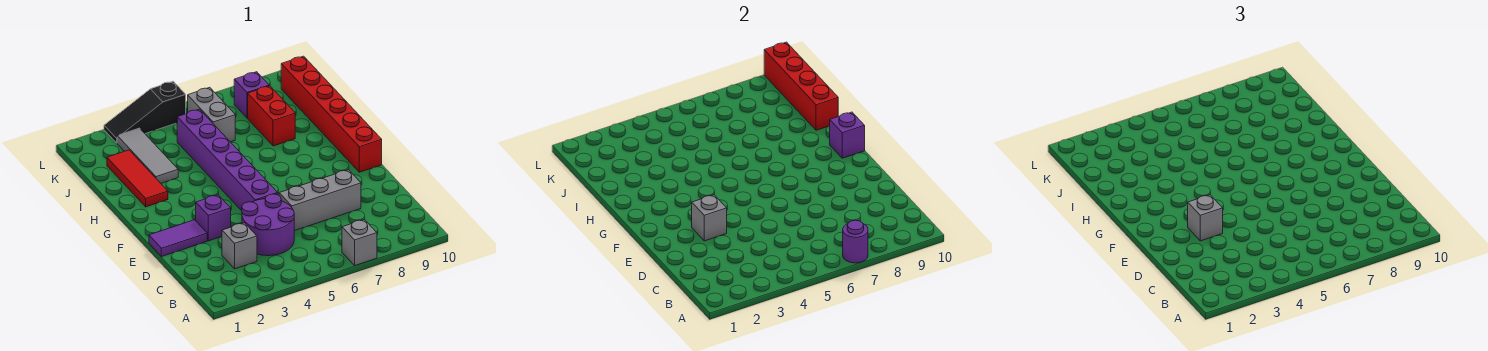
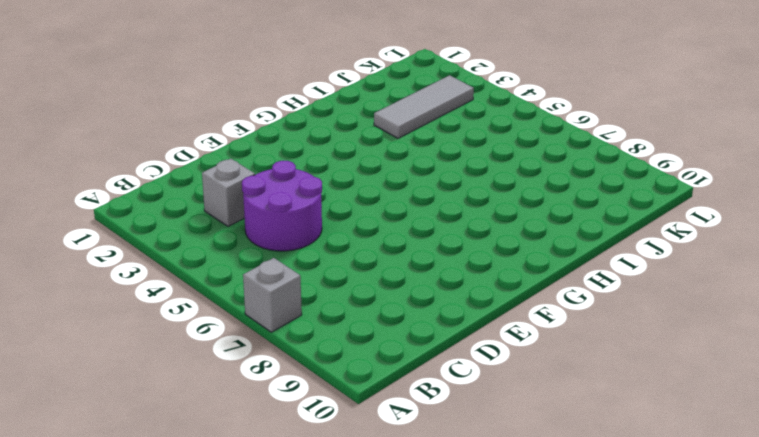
none -> grey brick D6:D8 level 1
none -> purple tile E1:E2 level 1
none -> purple brick E3 level 1

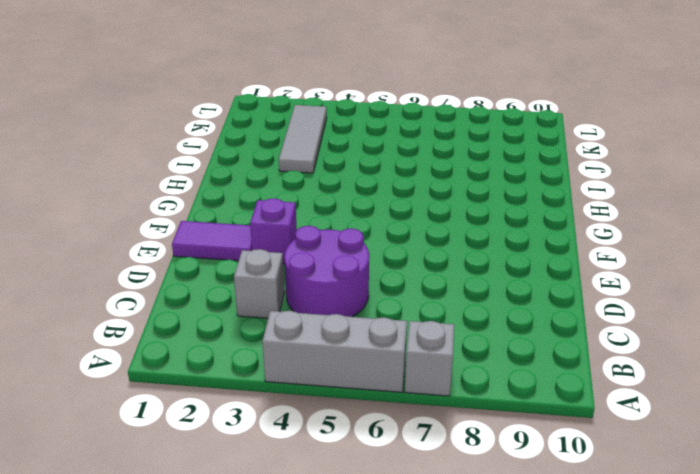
grey brick A4:A6 level 1 -> grey brick D6:D8 level 1
none -> purple brick E5:J5 level 1
none -> red brick F10:K10 level 1
none -> red tile H2:J2 level 1

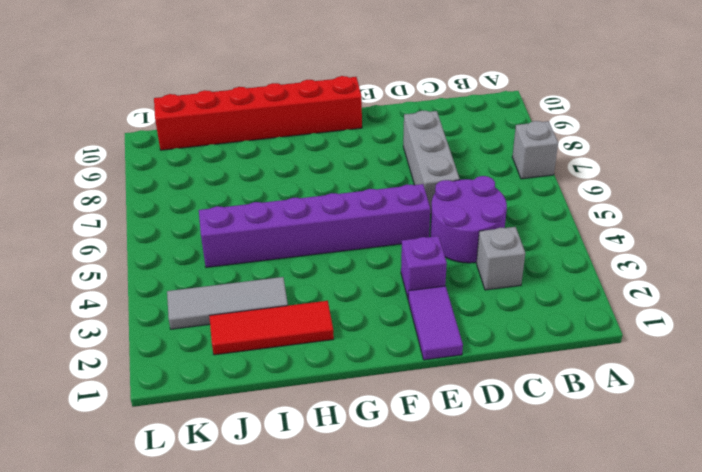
none -> red brick I8:J8 level 1
none -> grey brick J6:K6 level 1
none -> purple brick K8 level 1

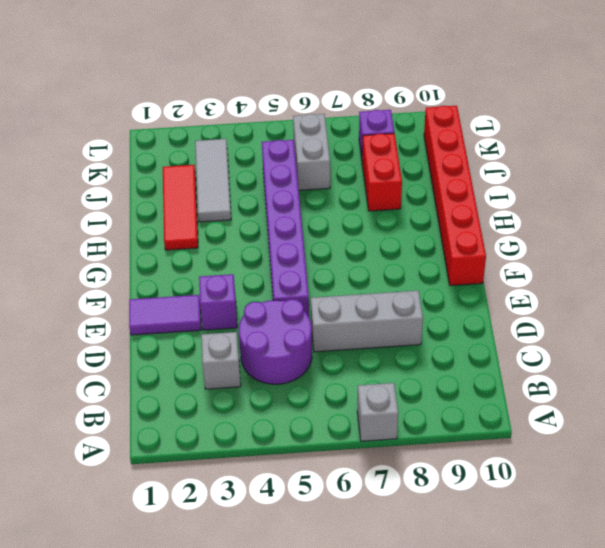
none -> black slope L3:L5 level 1 top 5
none -> purple round brick A7 level 2
none -> grey brick E3 level 2

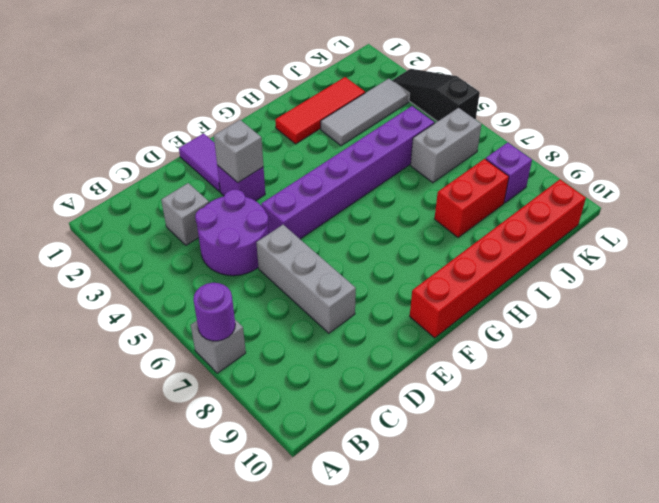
none -> purple brick G10 level 2
none -> red brick I10:L10 level 2
none -> grey brick E3 level 3

